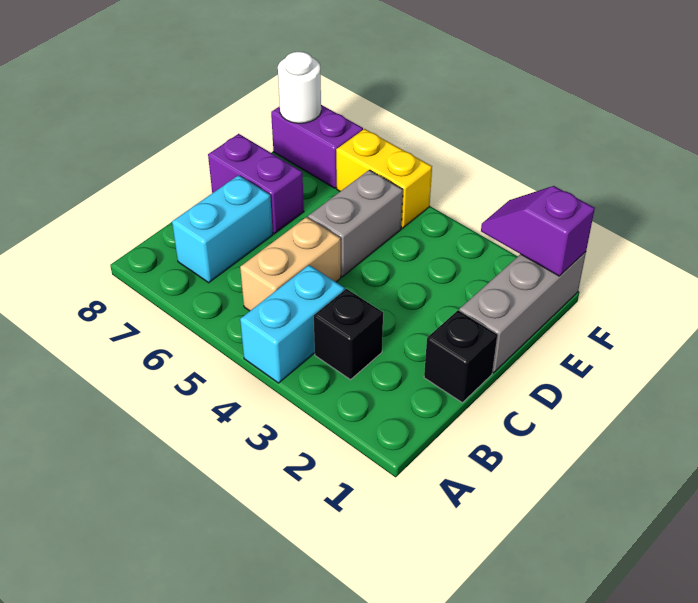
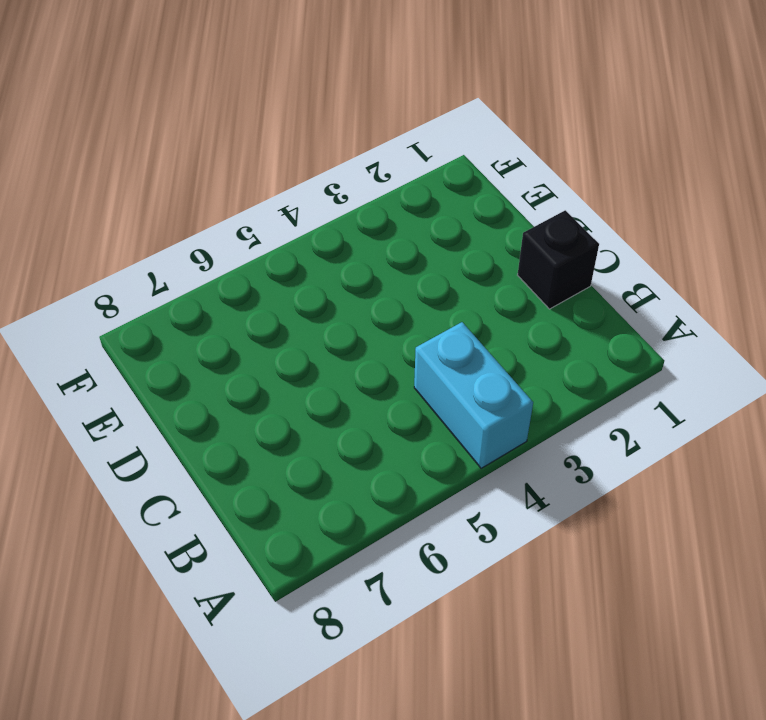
none -> black brick B3 level 1
none -> tan brick B5:C5 level 1
none -> cyan brick B7:C7 level 1

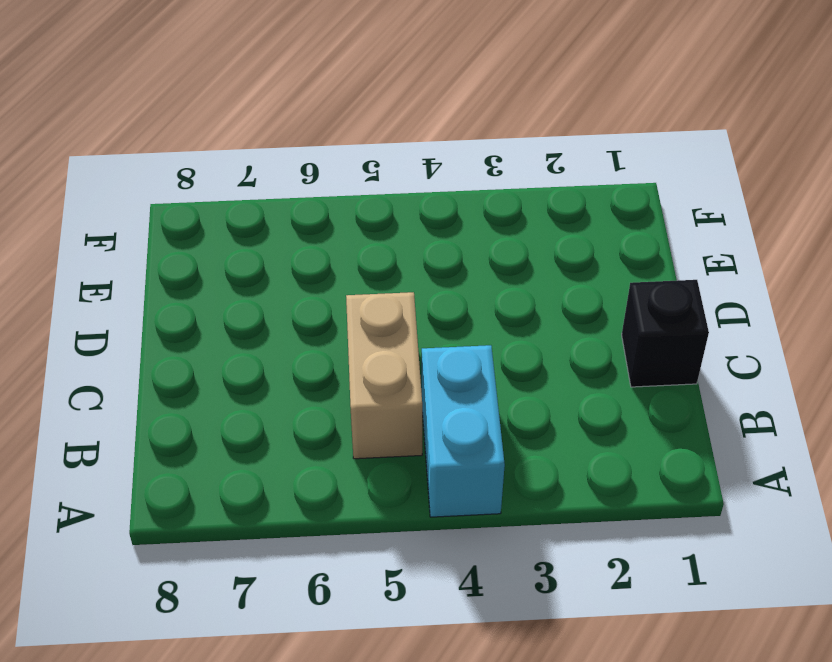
none -> black brick B3 level 1
none -> cyan brick B7:C7 level 1
none -> grey brick D1:F1 level 1

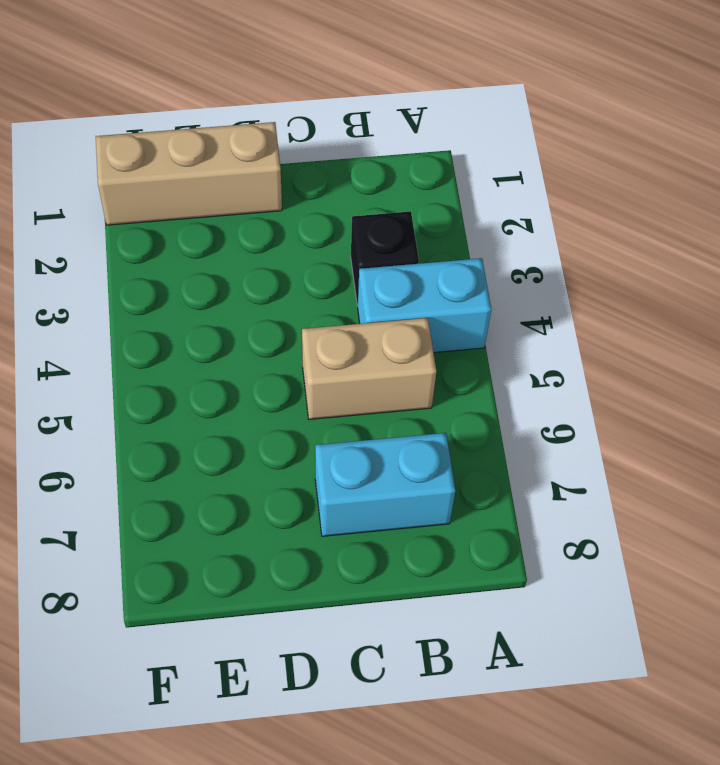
tan brick D1:F1 level 1 -> grey brick D1:F1 level 1
none -> black brick C1 level 1
none -> grey brick D5:E5 level 1
none -> purple brick D7:D8 level 1

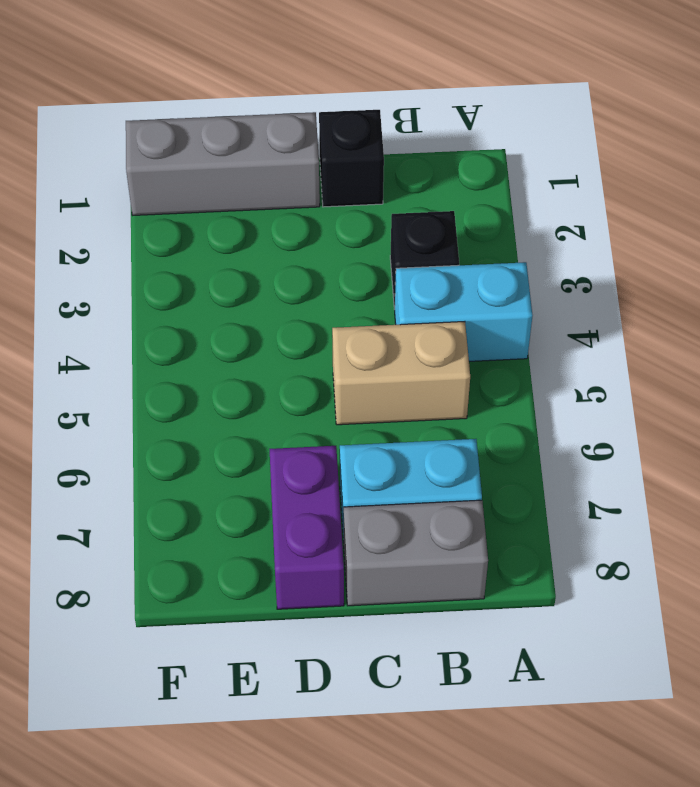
grey brick B8:C8 level 1 -> grey brick D5:E5 level 1
none -> yellow brick F5:F6 level 1
none -> purple brick F7:F8 level 1
none -> purple slope F1:F2 level 2 top 1

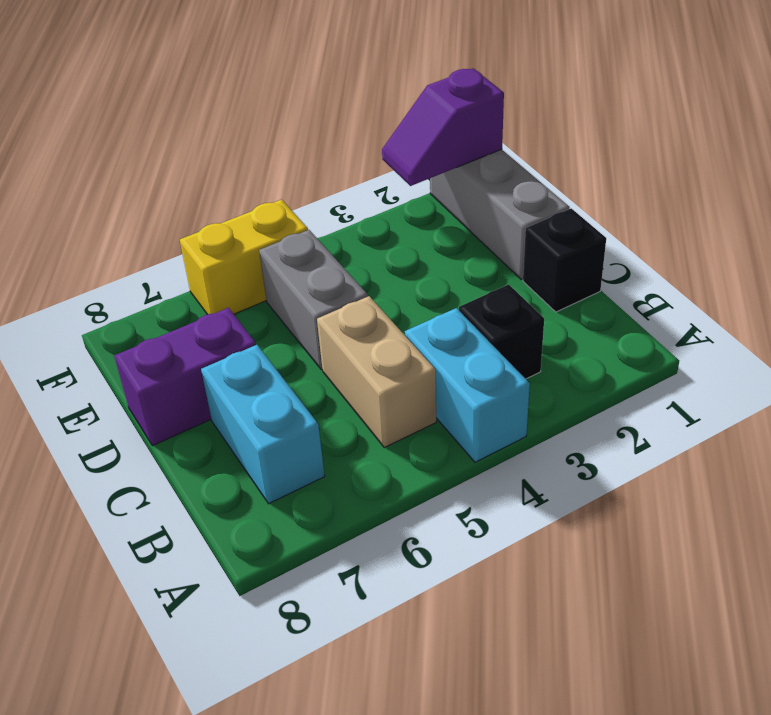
none -> purple brick F7:F8 level 1
none -> white round brick F8 level 2

